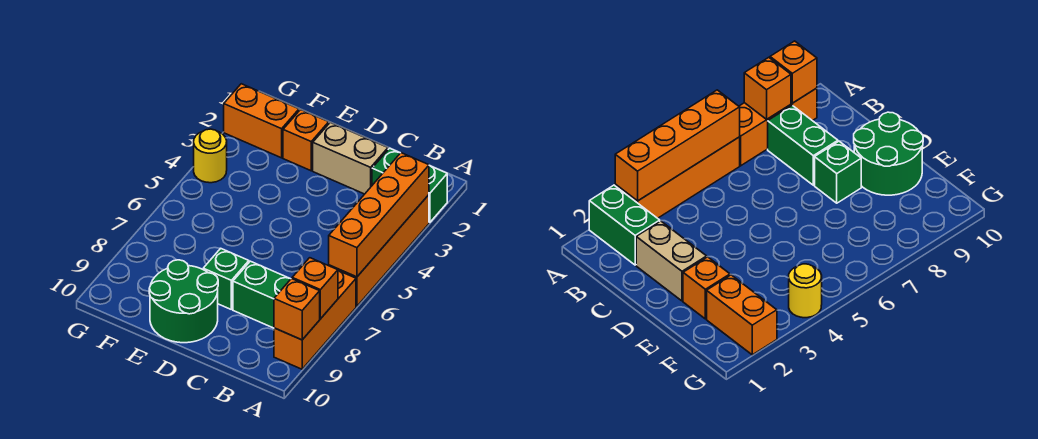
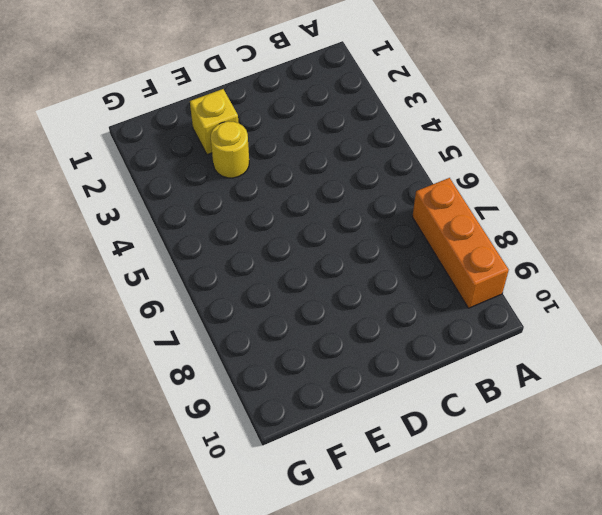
yellow brick E2 level 1 -> orange brick E2 level 1
yellow round brick E3 level 1 -> yellow round brick G4 level 1
none -> green brick A2:B2 level 1
none -> orange brick A3:A6 level 1
none -> green brick B8:C8 level 1

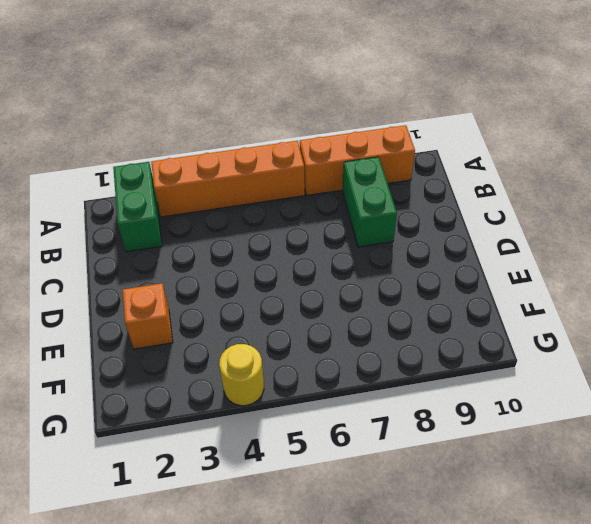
none -> tan brick C2:D2 level 1
none -> green brick D8 level 1
none -> green round brick D9:E10 level 1

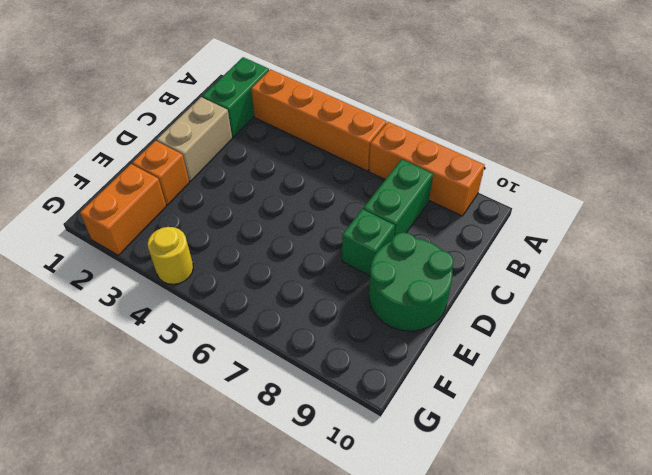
none -> orange brick A3:A6 level 2
none -> orange brick A8 level 2
none -> orange brick A9 level 2

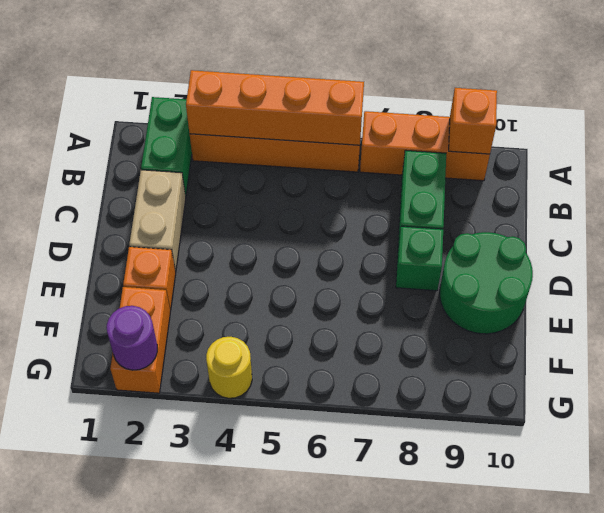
purple round brick G2 level 2 -> none
none -> orange brick A8 level 2

